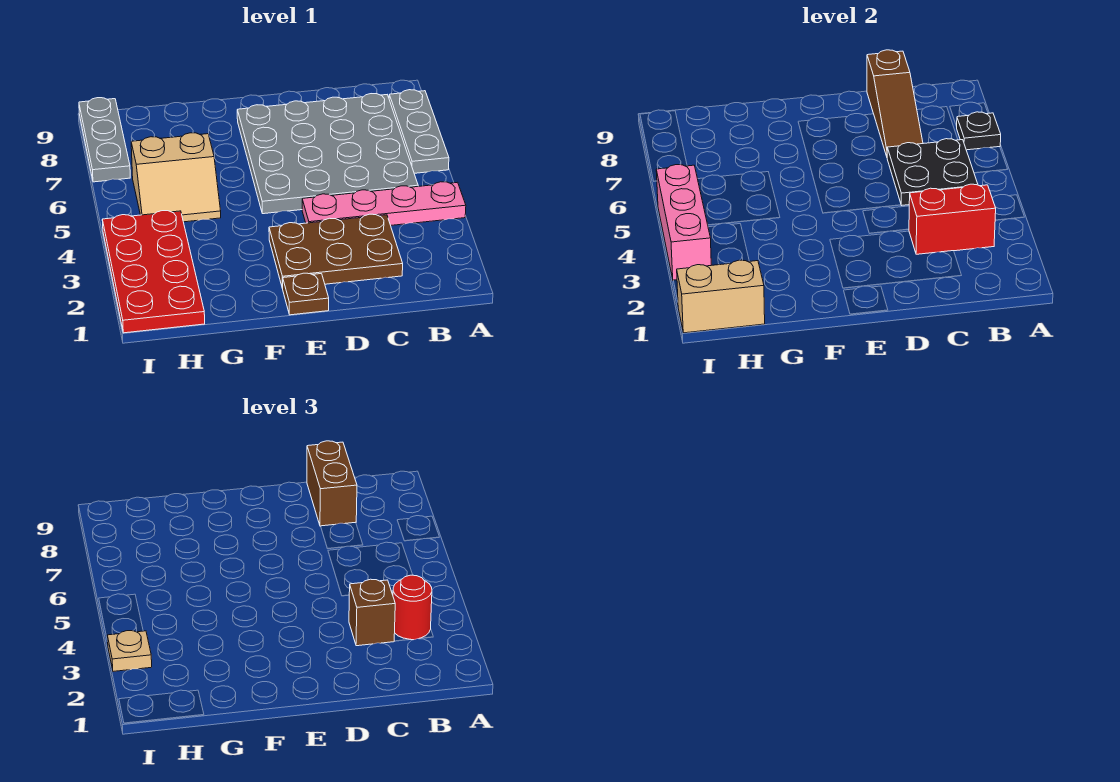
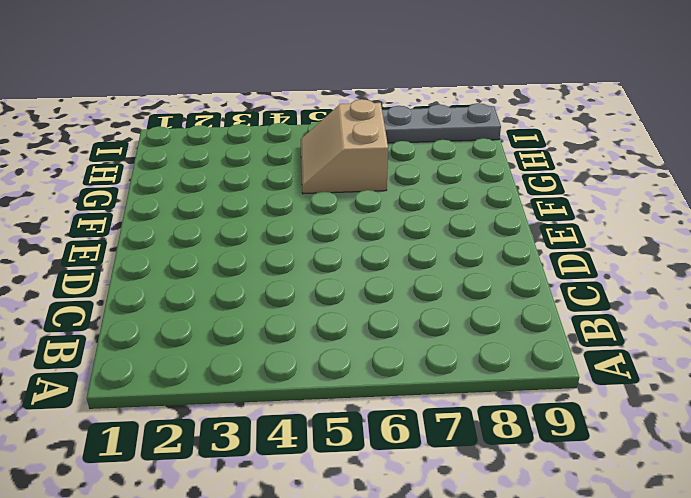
none -> pink plate A4:D4 level 1
none -> grey plate A6:A8 level 1
none -> grey plate B5:E8 level 1

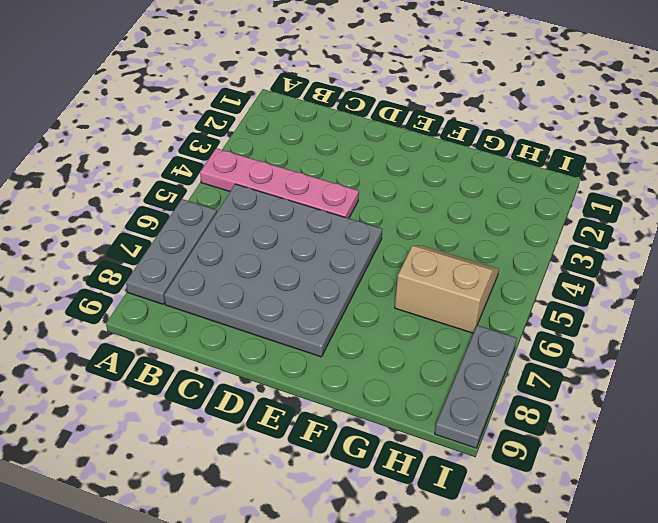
none -> brown plate C2:E3 level 1
none -> brown plate E1 level 1
none -> red plate H1:I4 level 1

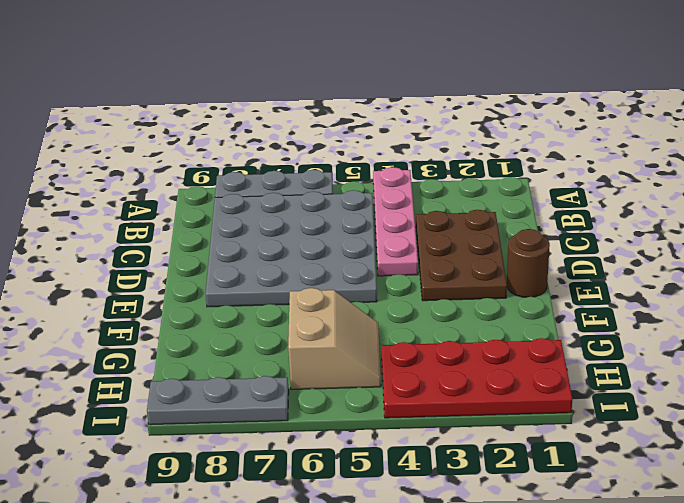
brown round brick E1 level 1 -> brown plate E1 level 1
none -> black plate A7 level 2
none -> red brick B3:C3 level 2
none -> black plate B5:C6 level 2

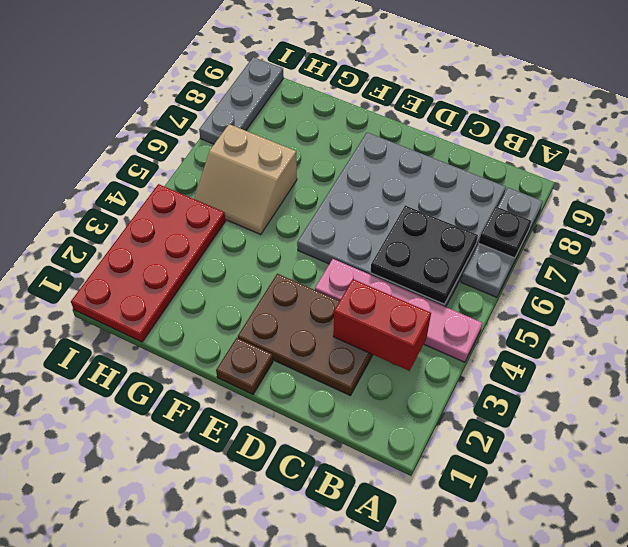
none -> brown slope C7:C9 level 2 top 9
none -> tan brick H1:I1 level 2
none -> pink brick I3:I5 level 2

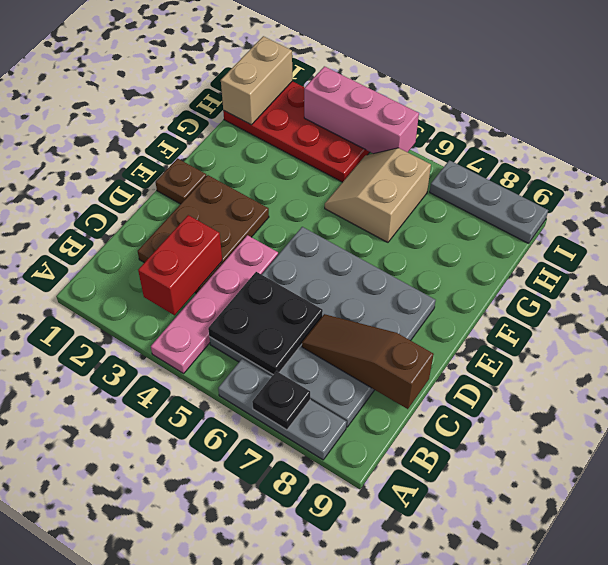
none -> red round brick B3 level 3
none -> brown brick C3 level 3
none -> brown brick C8:C9 level 3

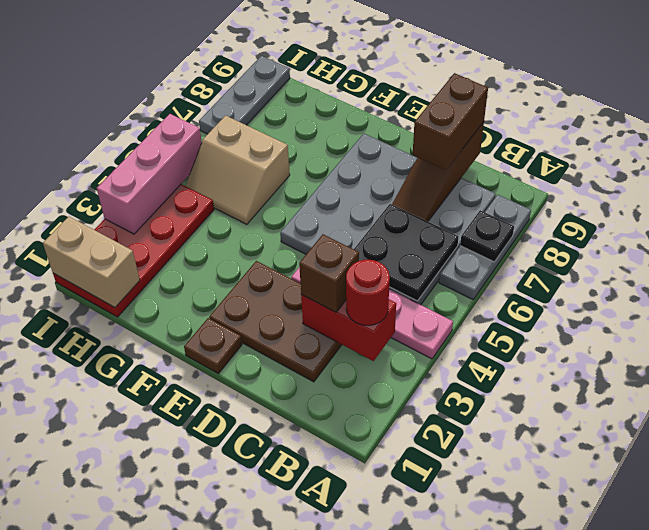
none -> tan plate I3 level 3

